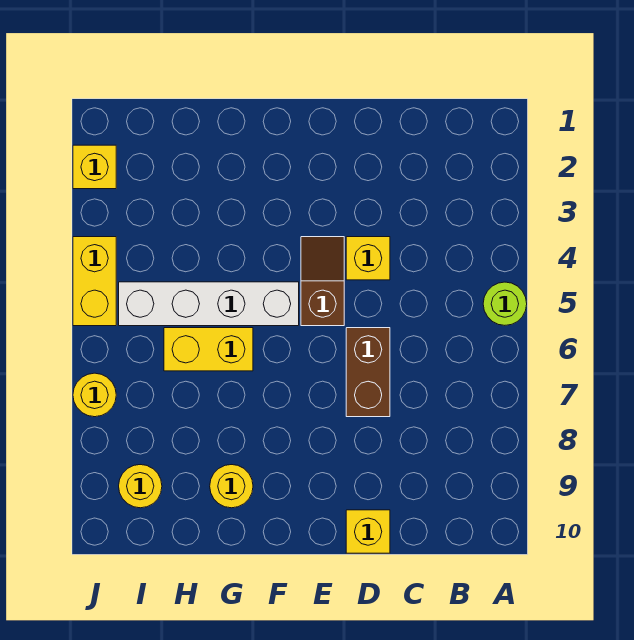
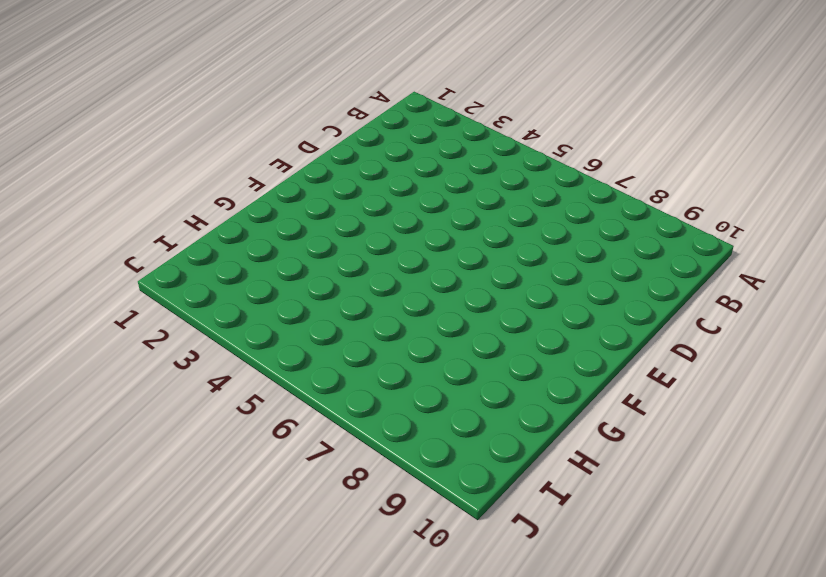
none -> lime round brick A5 level 1
none -> yellow brick D4 level 1
none -> brown brick D6:D7 level 1

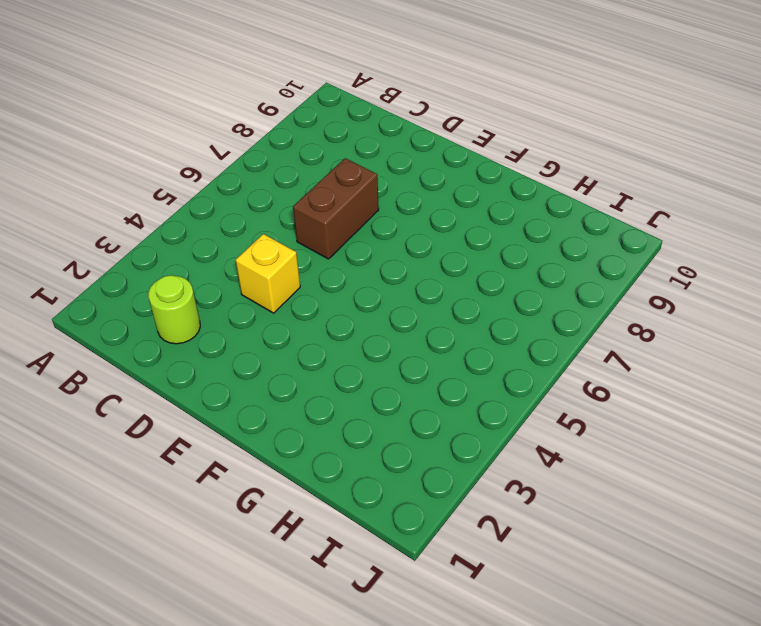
lime round brick C2 level 1 -> lime round brick A5 level 1
none -> yellow brick D10 level 1
none -> brown slope E4:E5 level 1 top 5
none -> white brick F5:I5 level 1

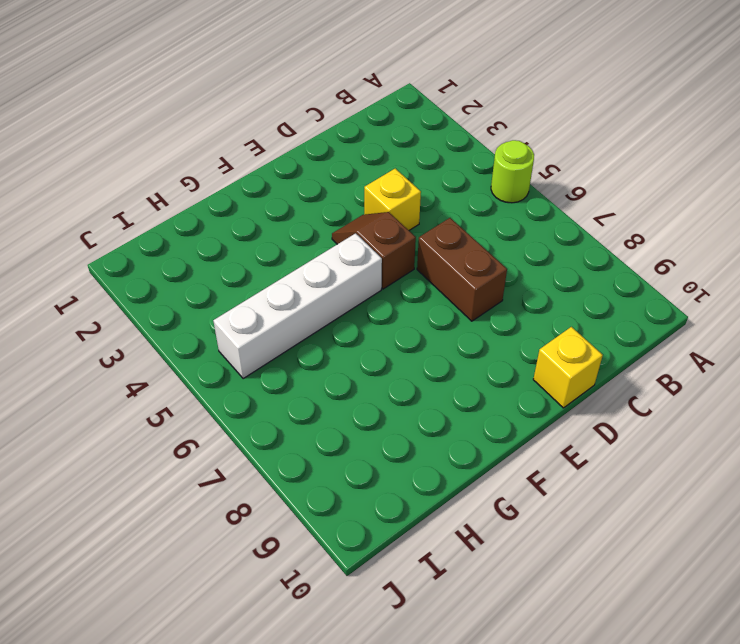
none -> yellow brick G6:H6 level 1
none -> yellow round brick G9 level 1
none -> yellow round brick I9 level 1

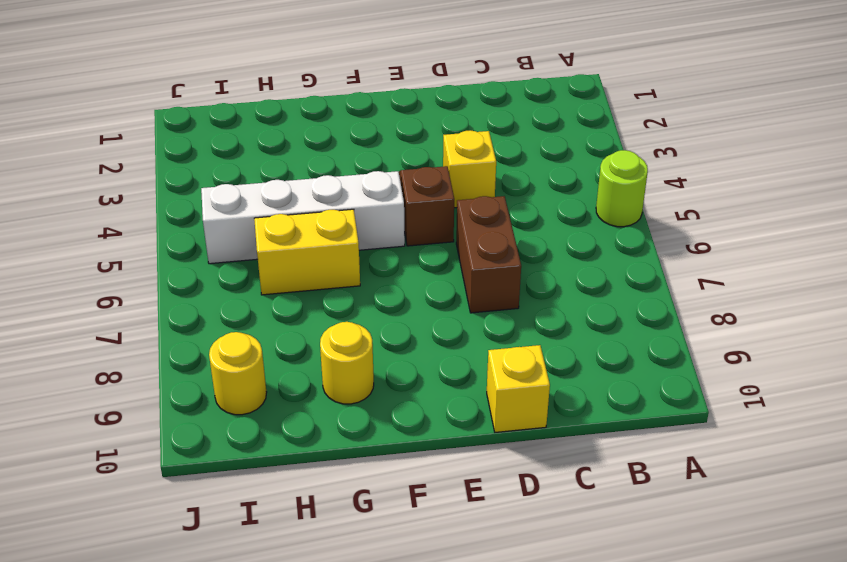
none -> yellow brick J2 level 1
none -> yellow brick J4:J5 level 1
none -> yellow round brick J7 level 1

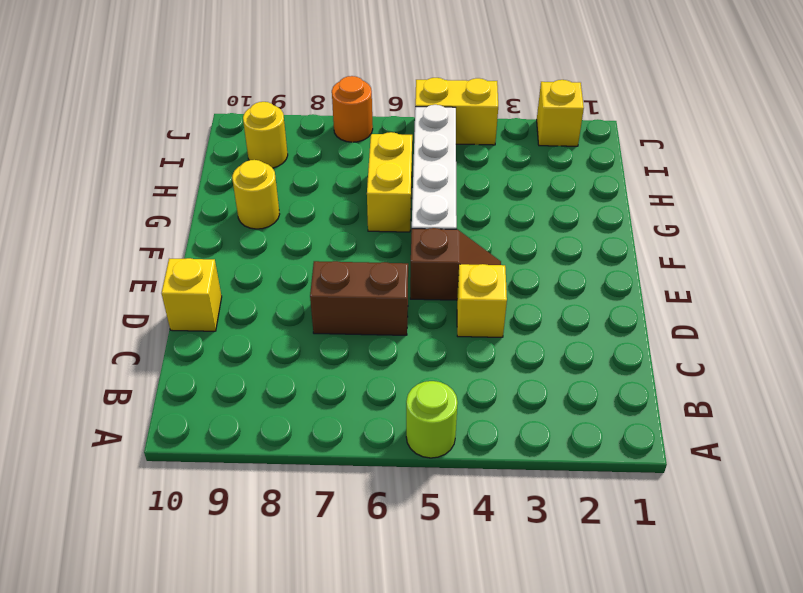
orange round brick J7 level 1 -> yellow round brick J7 level 1

